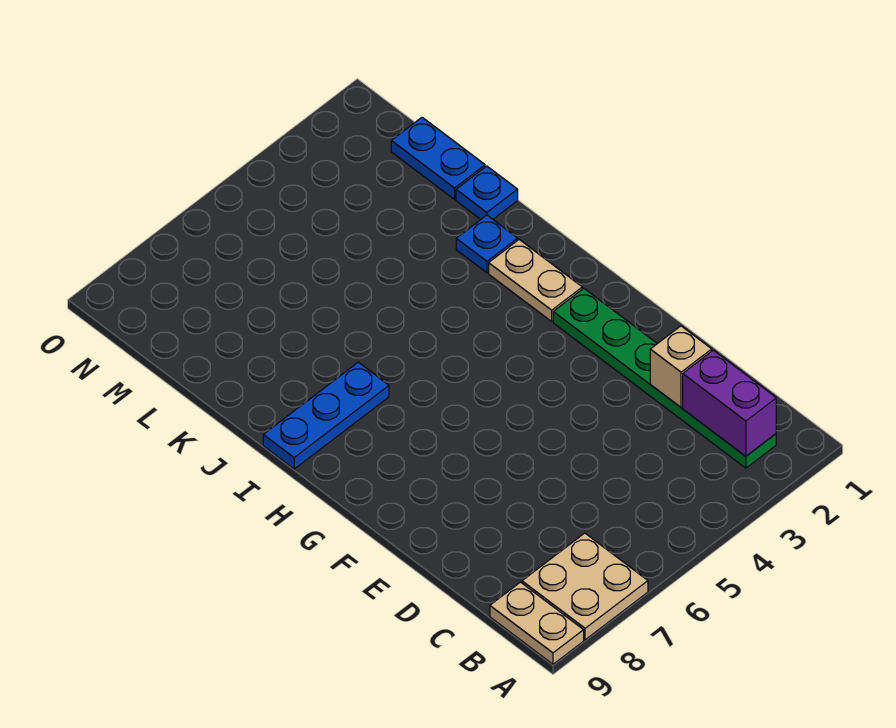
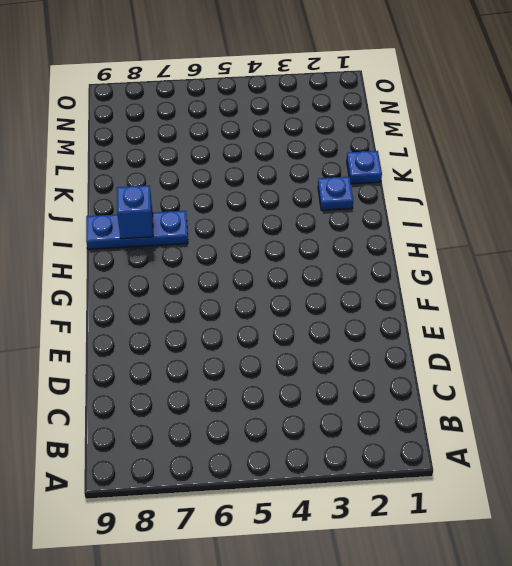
blue brick I8 level 2 -> none
none -> tan plate A7:B8 level 1
none -> tan plate A9:B9 level 1

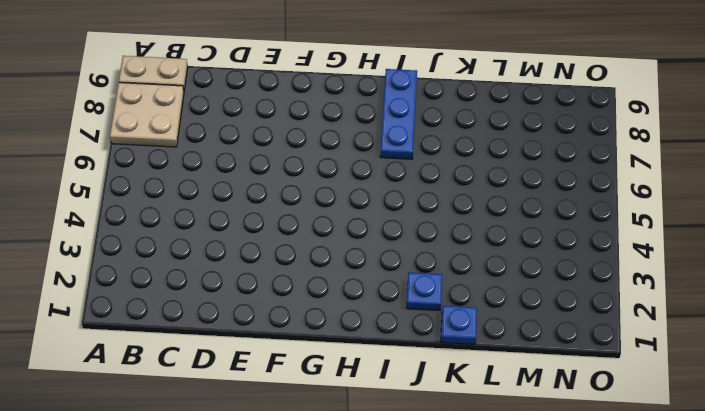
none -> green plate B2:G2 level 1
none -> tan plate H2:I2 level 1

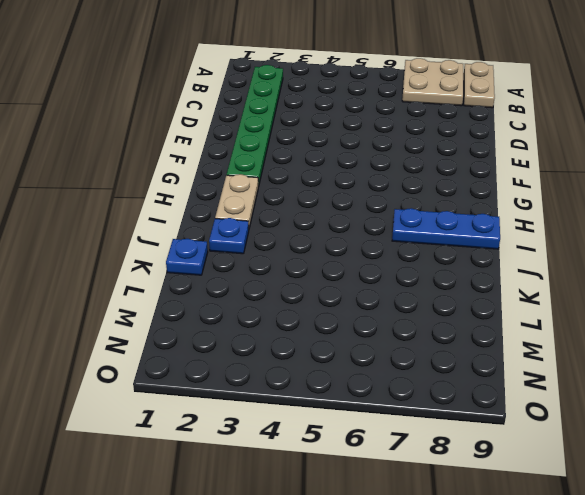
none -> blue plate L1:M1 level 1
none -> purple brick B2:C2 level 2

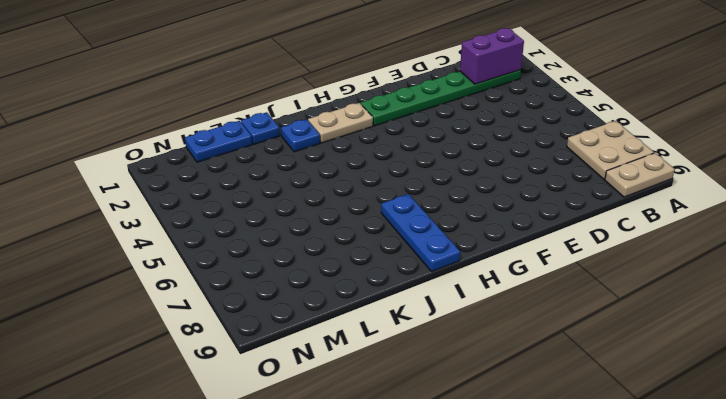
none -> tan brick D2 level 2

